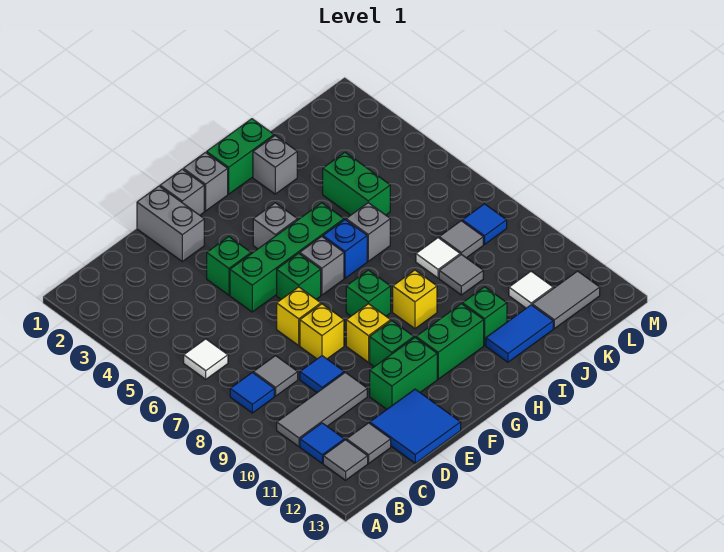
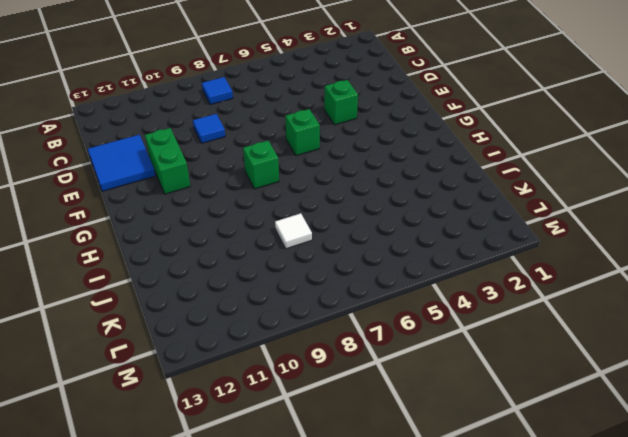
none -> white tile B6 level 1
none -> grey tile B10:D10 level 1
none -> blue tile B11 level 1
none -> grey tile B12 level 1

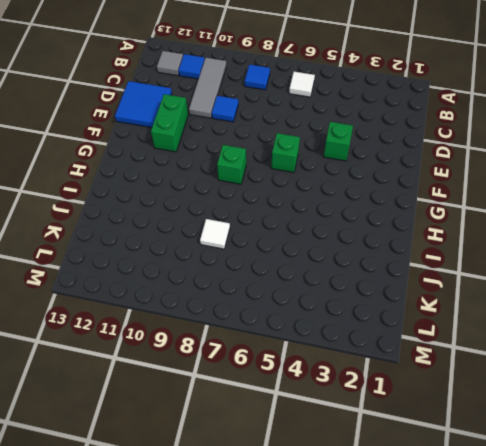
none -> grey tile C8 level 1
none -> grey tile C12 level 1
none -> grey brick E1:E2 level 1
none -> green brick E5:H5 level 1

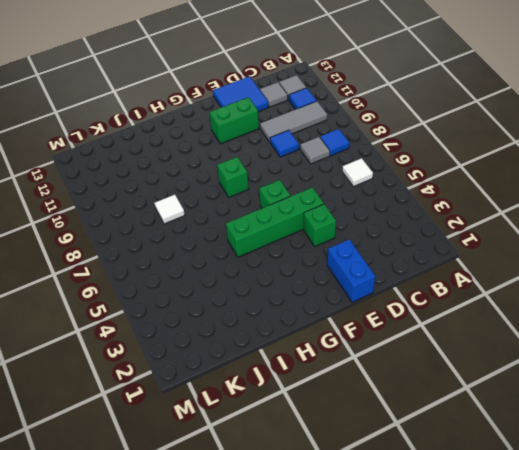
blue brick E1:E2 level 1 -> grey brick E1:E2 level 1
none -> yellow brick E7 level 1
none -> yellow brick E8 level 1
none -> grey brick F1 level 1
none -> yellow brick F9 level 1

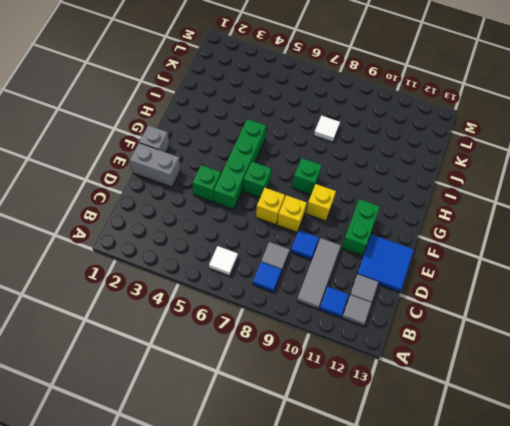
none -> green brick F10 level 1
none -> grey brick G1 level 1
none -> grey brick G4 level 1
none -> grey brick G6 level 1

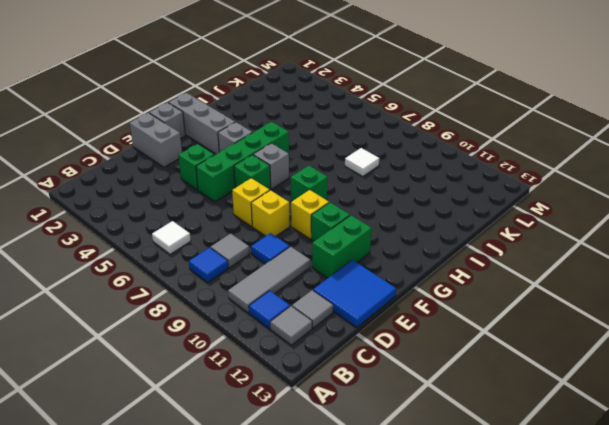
grey brick G1:G3 level 1 -> grey brick G1 level 1
none -> green brick G11:H11 level 1
none -> green brick H1:I1 level 1
none -> blue brick H6 level 1
none -> yellow brick H9 level 1

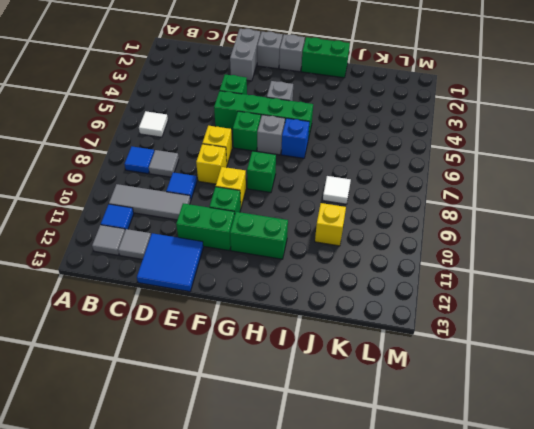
yellow brick J10 level 1 -> yellow brick H9 level 1
none -> grey brick I2 level 1
none -> grey brick I6 level 1
none -> green brick I11 level 1
none -> blue tile I12:J12 level 1

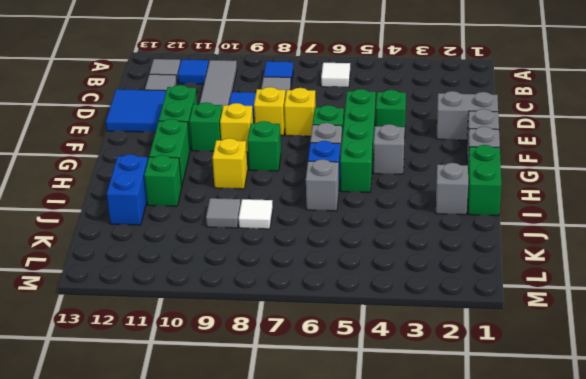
blue brick I12:J12 level 1 -> blue tile I12:J12 level 1
none -> green brick J4:J5 level 1
none -> grey tile K8 level 1
none -> white tile K11 level 1
none -> grey tile K12:L12 level 1

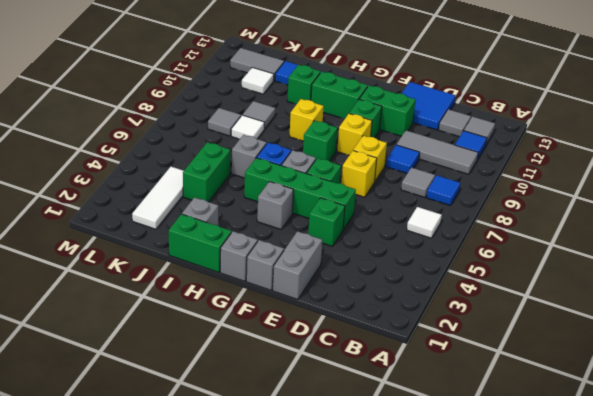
white tile K2:K4 level 1 -> none
none -> blue tile L8 level 1

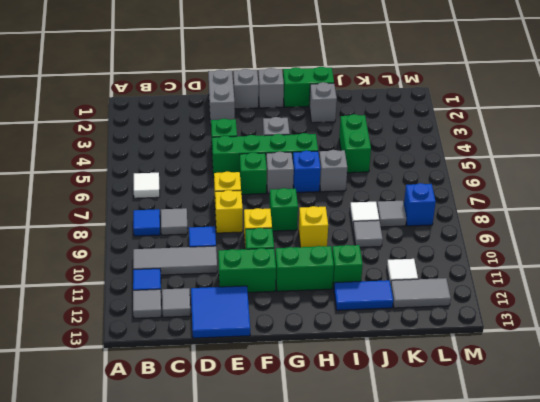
blue brick L8 level 1 -> blue tile L8 level 1

